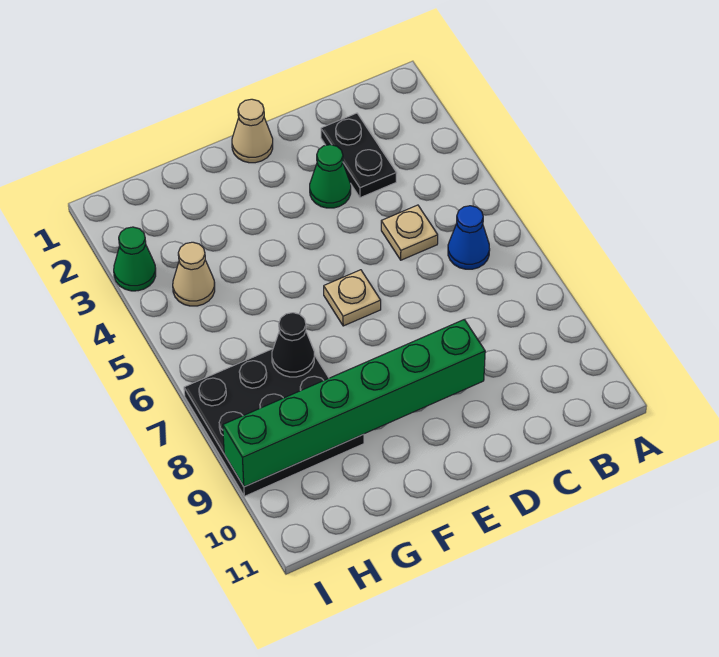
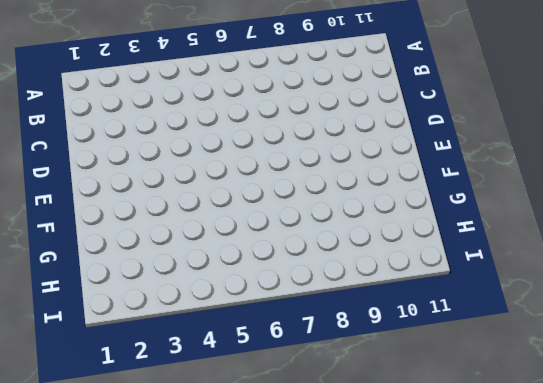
none -> blue cone B6 level 1
none -> black plate C2:C3 level 1

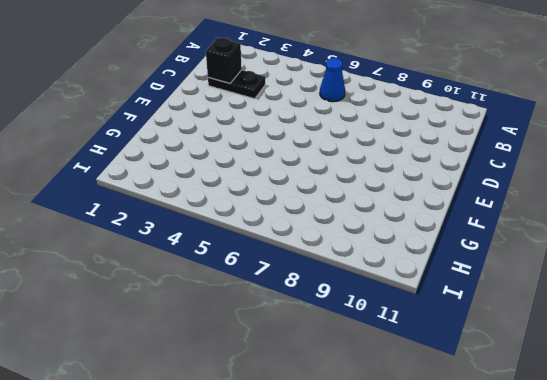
black brick C2 level 2 -> none
none -> tan plate C5 level 1
none -> green cone D3 level 1

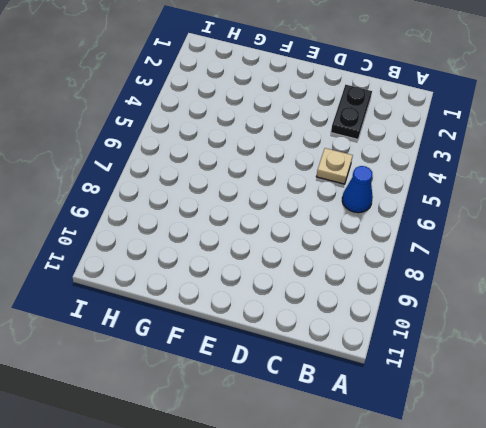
none -> green cone D3 level 1
none -> tan cone E1 level 1

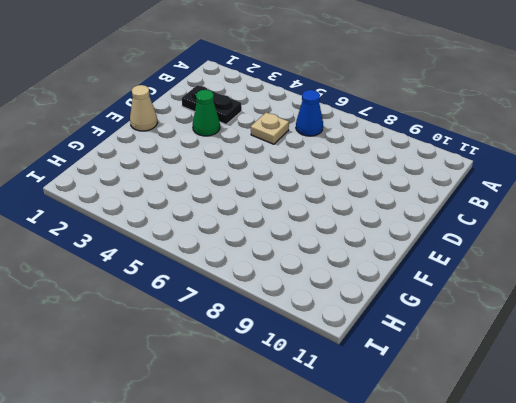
none -> tan plate E6 level 1
none -> black plate G7:I9 level 1

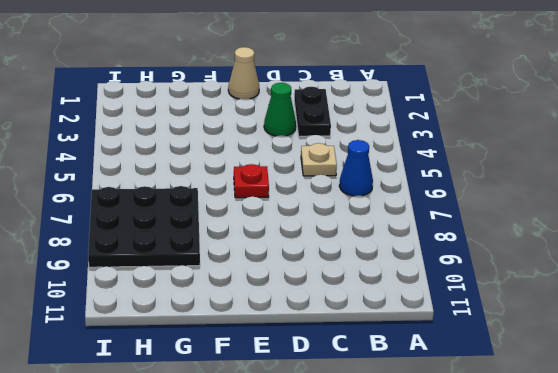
red plate E6 level 1 -> tan plate E6 level 1
none -> tan cone H4 level 1
none -> green cone I3 level 1

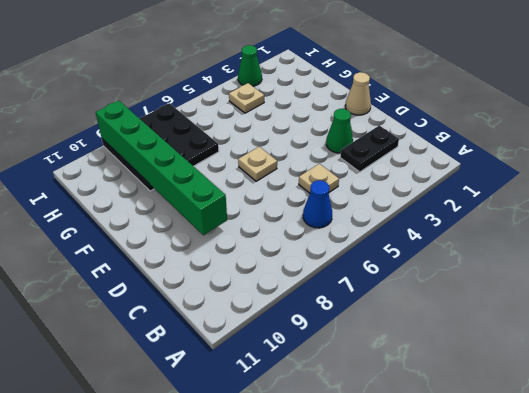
tan plate H4 level 1 -> tan cone H4 level 1
none -> black cone G7 level 2

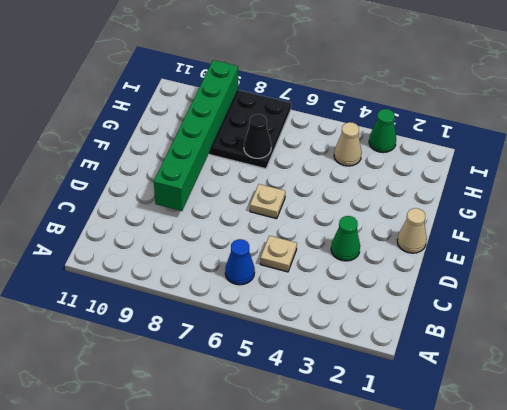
none -> black plate C2:C3 level 1

